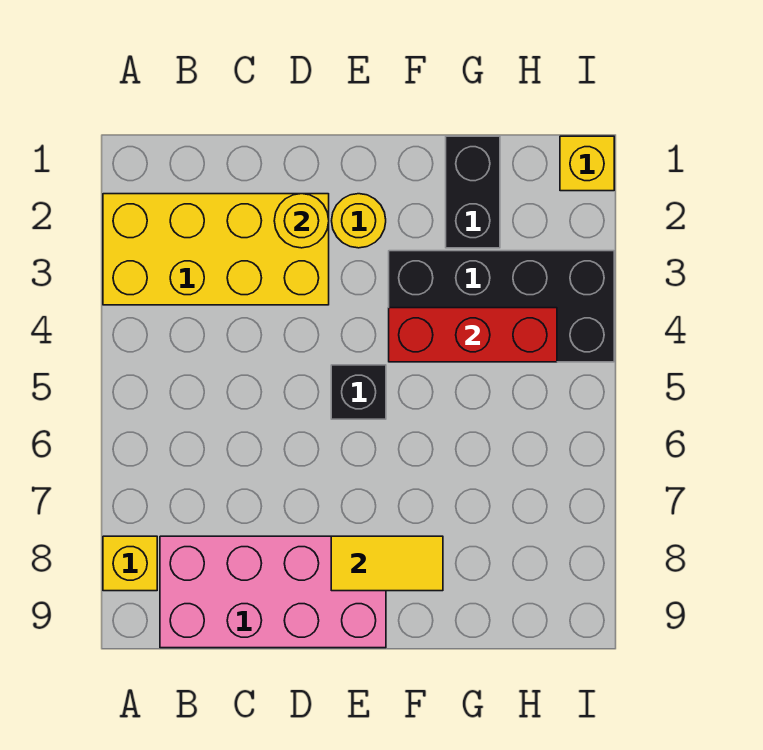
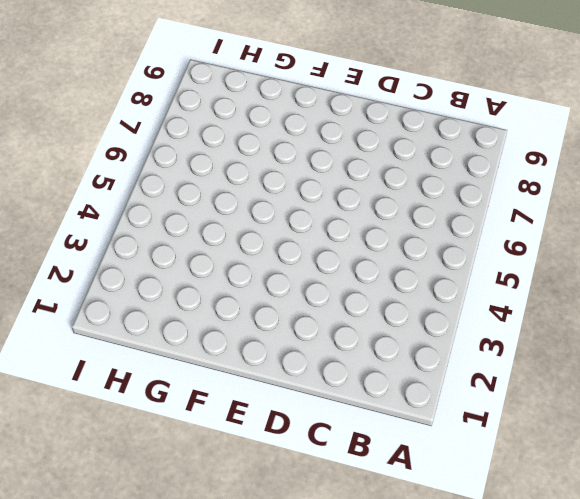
none -> yellow brick A2:D3 level 1
none -> yellow brick A8 level 1

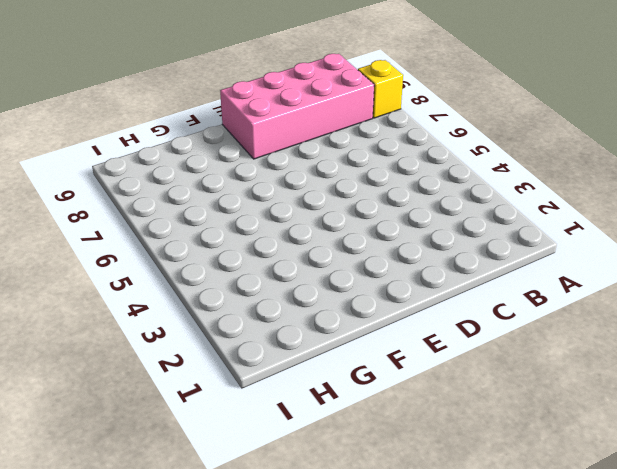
none -> yellow brick A2:D3 level 1
none -> yellow round brick E2 level 1

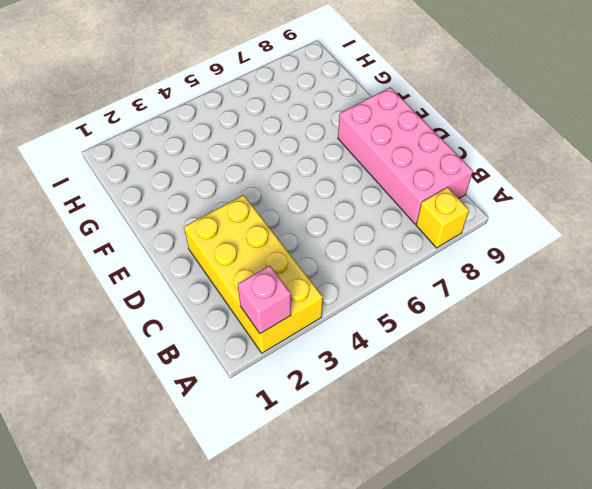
pink brick A2 level 2 -> none
none -> yellow round brick E2 level 1
none -> black brick E5 level 1

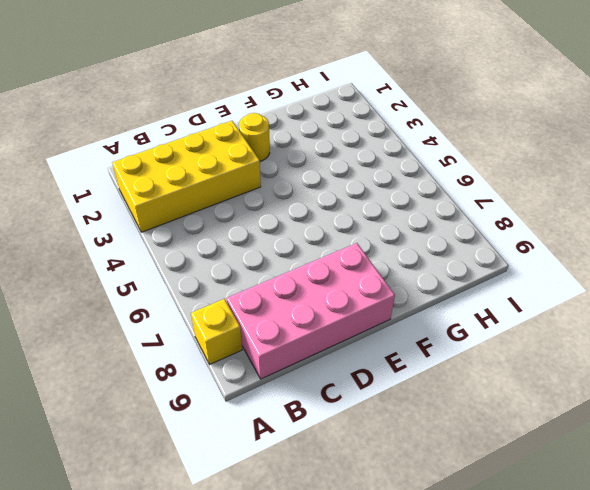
none -> black brick E5 level 1
none -> black brick F3:I4 level 1

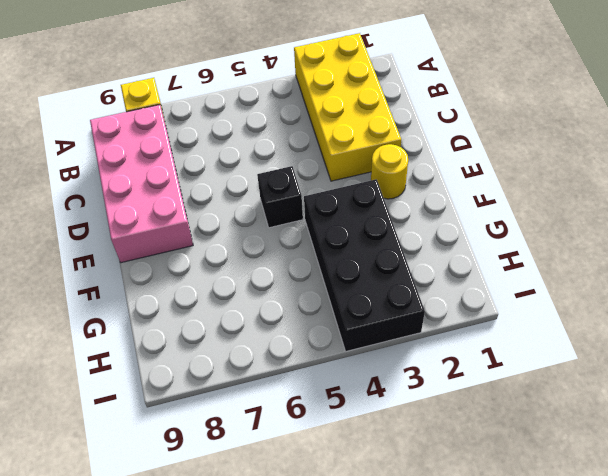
none -> black brick G1:G2 level 1
none -> yellow brick I1 level 1

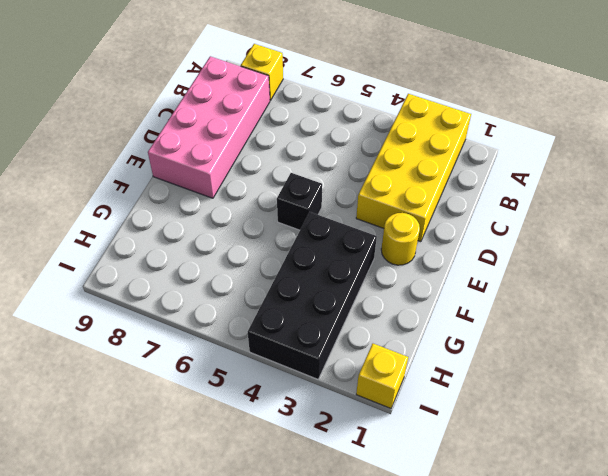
none -> black brick G1:G2 level 1
none -> yellow round brick D2 level 2

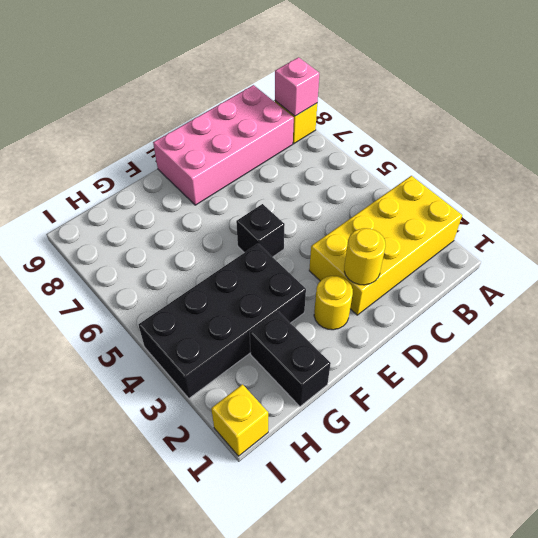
pink brick A8 level 2 -> none
none -> yellow tile E8:F8 level 2
none -> red brick F4:H4 level 2

